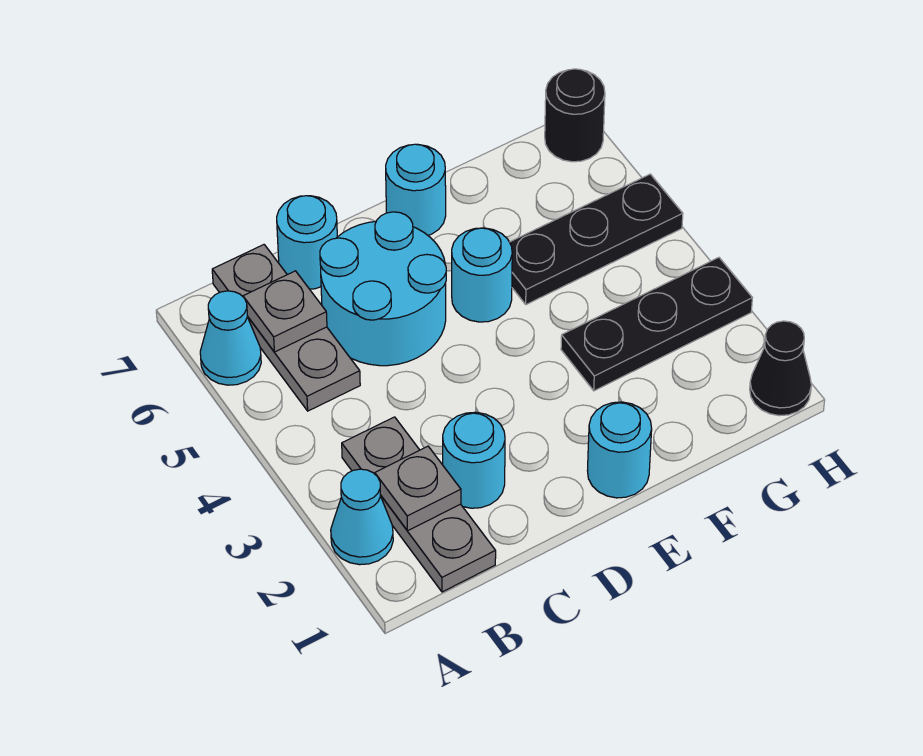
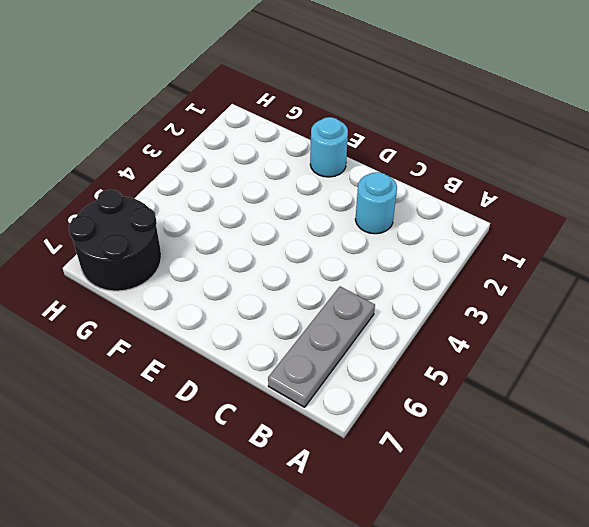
black round brick G6:H7 level 1 -> black round brick H7 level 1
none -> cyan cone A2 level 1
none -> cyan cone A6 level 1
none -> grey plate B1:B3 level 1

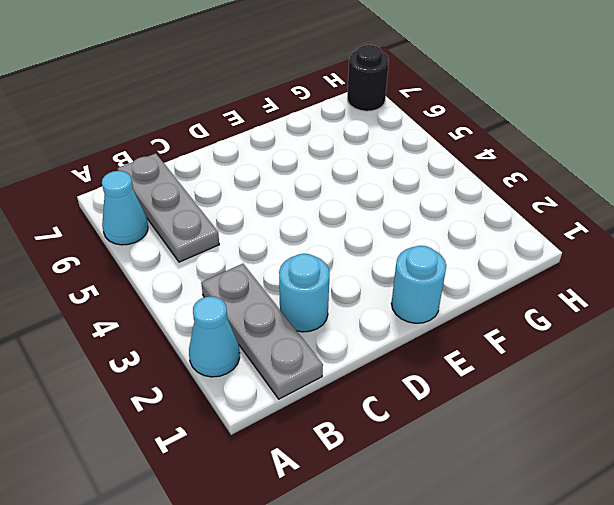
none -> cyan round brick C5:D6 level 1
none -> cyan round brick C7 level 1
none -> cyan round brick E5 level 1

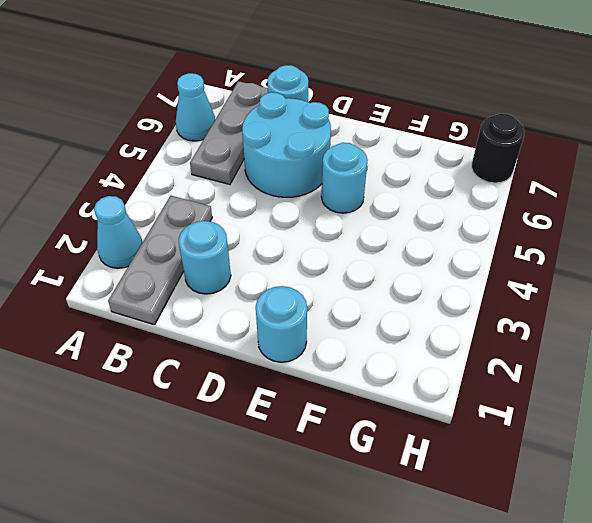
none -> cyan round brick E7 level 1
none -> black plate F3:H3 level 1
none -> black plate F5:H5 level 1

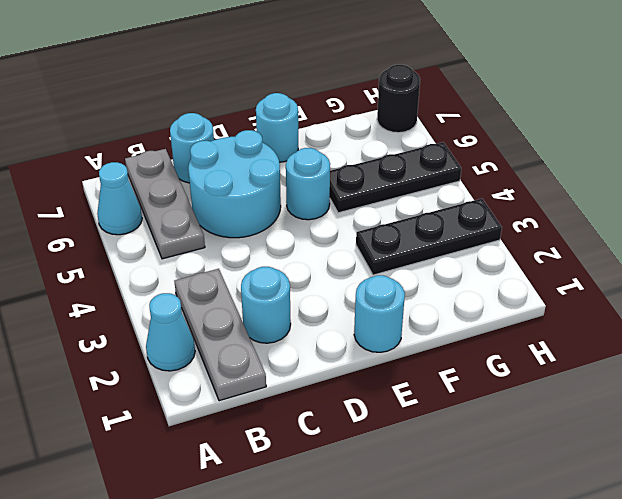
none -> black cone H1 level 1
none -> grey plate B2 level 2
none -> grey plate B6 level 2

